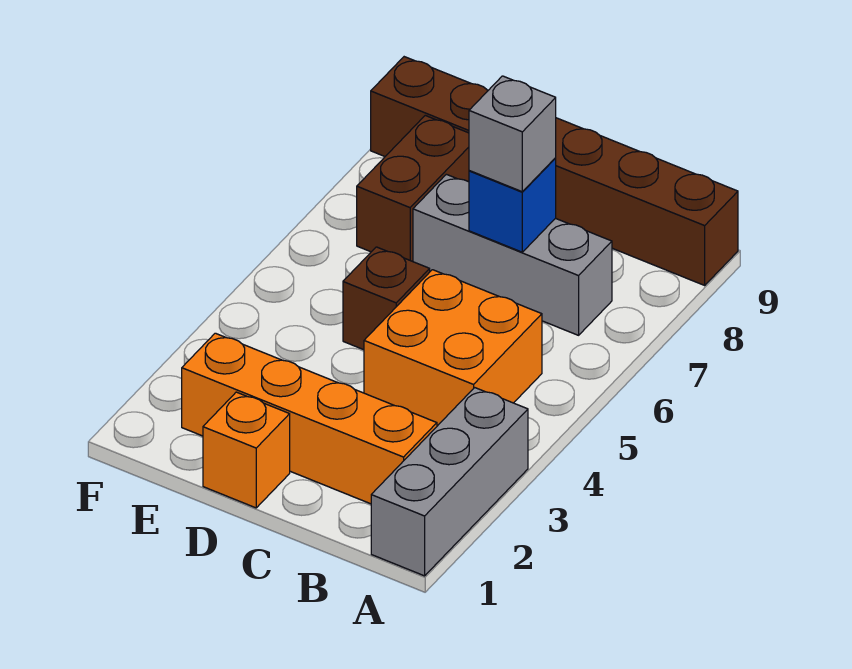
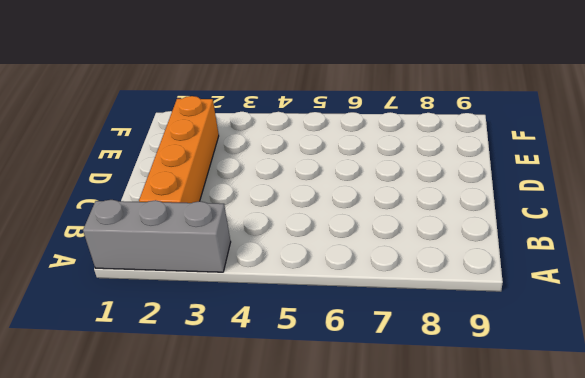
none -> brown brick A9:F9 level 1
none -> orange brick B4:C5 level 1

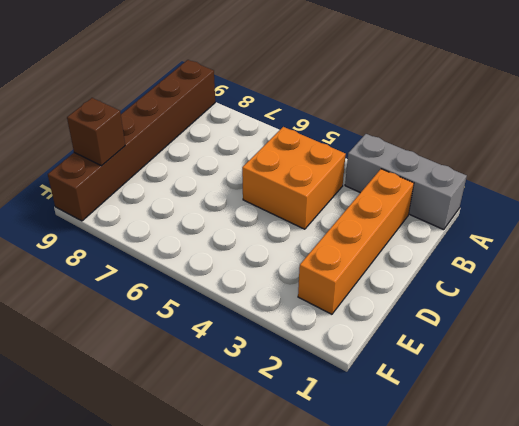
brown brick E9 level 2 -> brown brick D5 level 1
none -> grey brick B7:D7 level 1
none -> orange brick D1 level 1

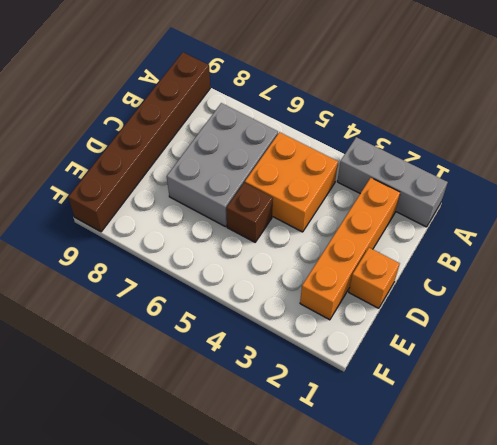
grey brick B6:D7 level 1 -> grey brick B7:D7 level 1
none -> brown brick E7:E8 level 1
none -> blue brick C7 level 2

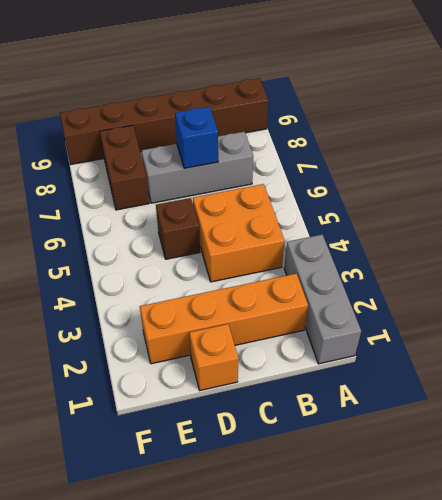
none -> grey brick C7 level 3

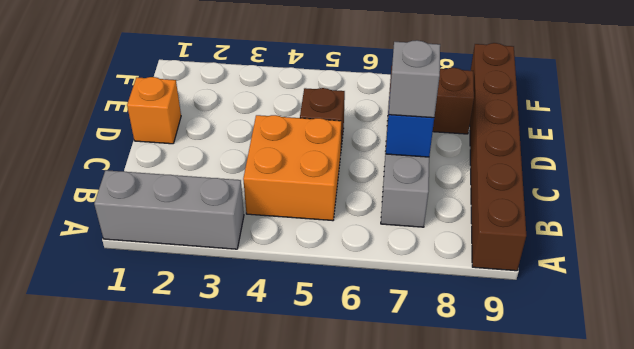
none -> orange brick B2:E2 level 1

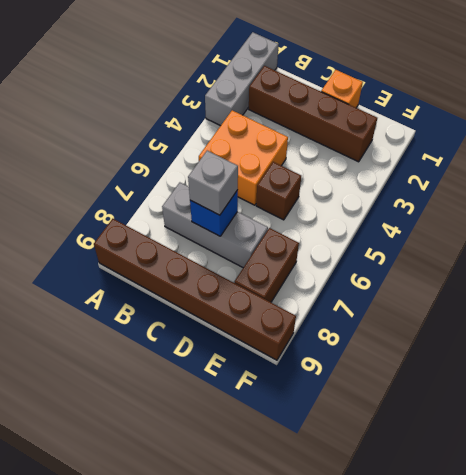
brown brick B2:E2 level 1 -> orange brick B2:E2 level 1

